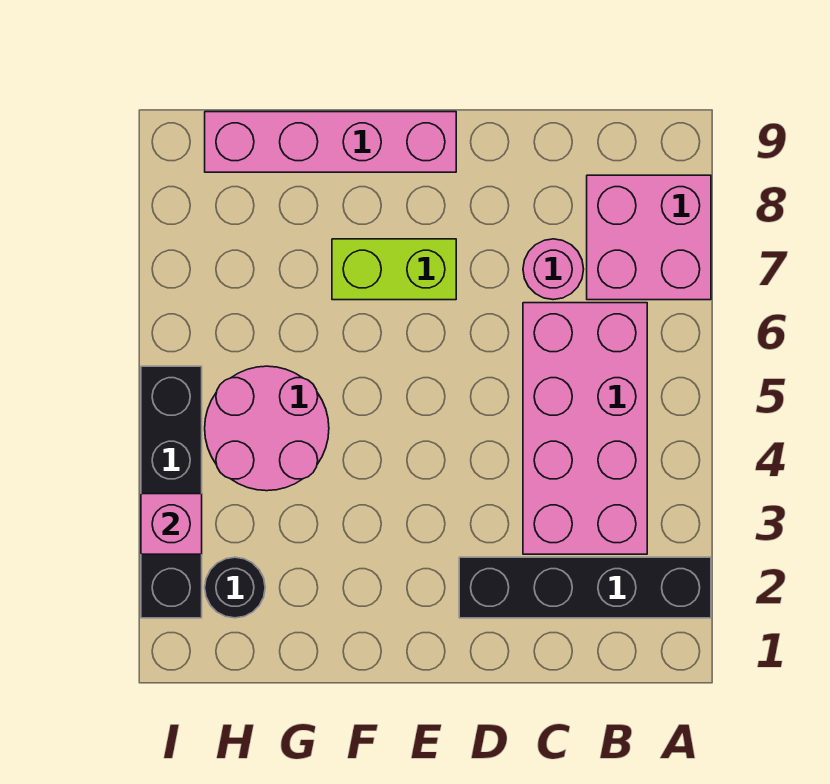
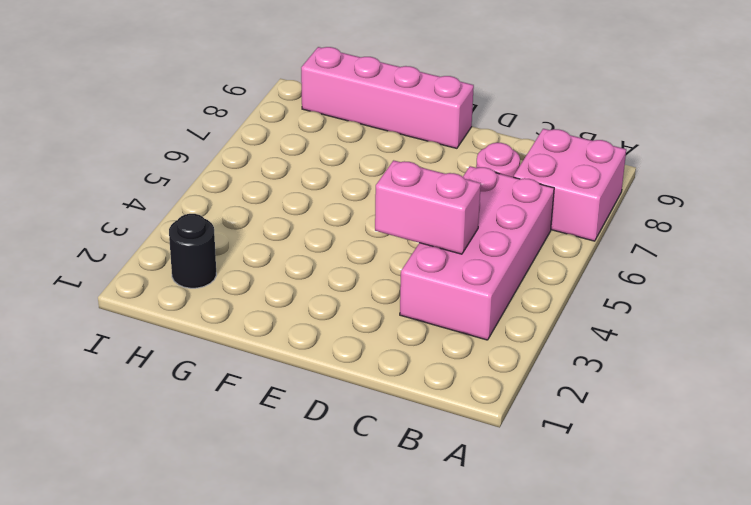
pink brick C4:D4 level 2 -> none
none -> black brick A2:D2 level 1
none -> lime brick E7:F7 level 1

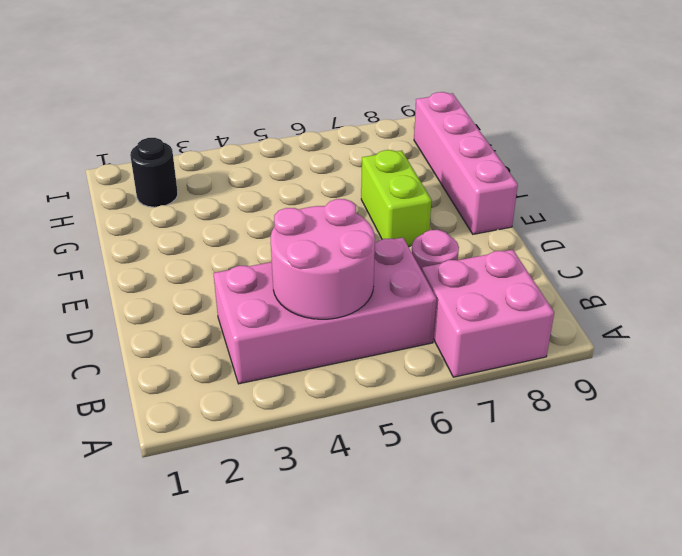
pink round brick B4:C5 level 2 -> pink round brick G4:H5 level 1
none -> black brick A2:D2 level 1
none -> black brick I2:I5 level 1

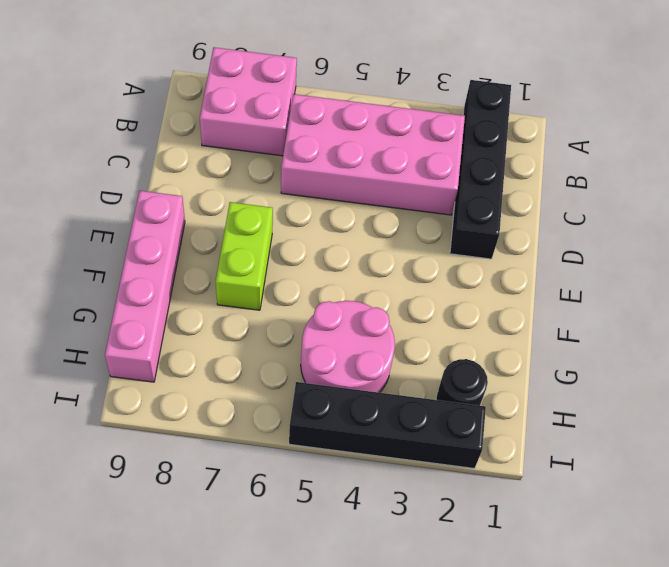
none -> pink round brick C7 level 1
none -> pink brick I3 level 2

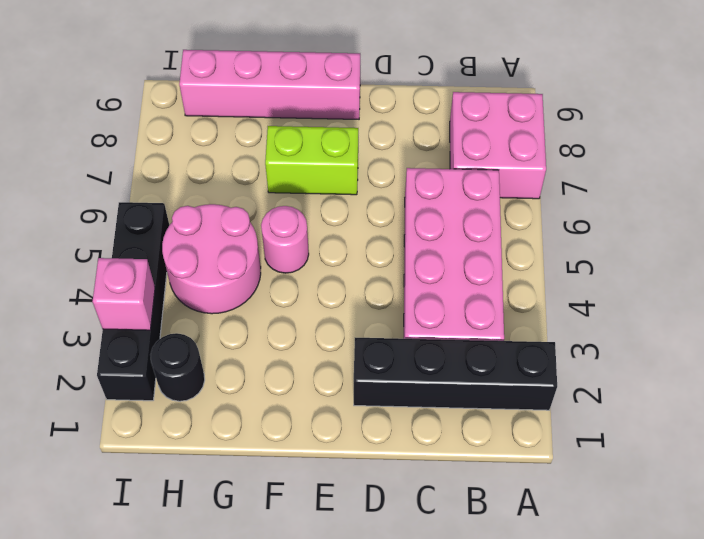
pink round brick F5 level 1 -> pink round brick C7 level 1

